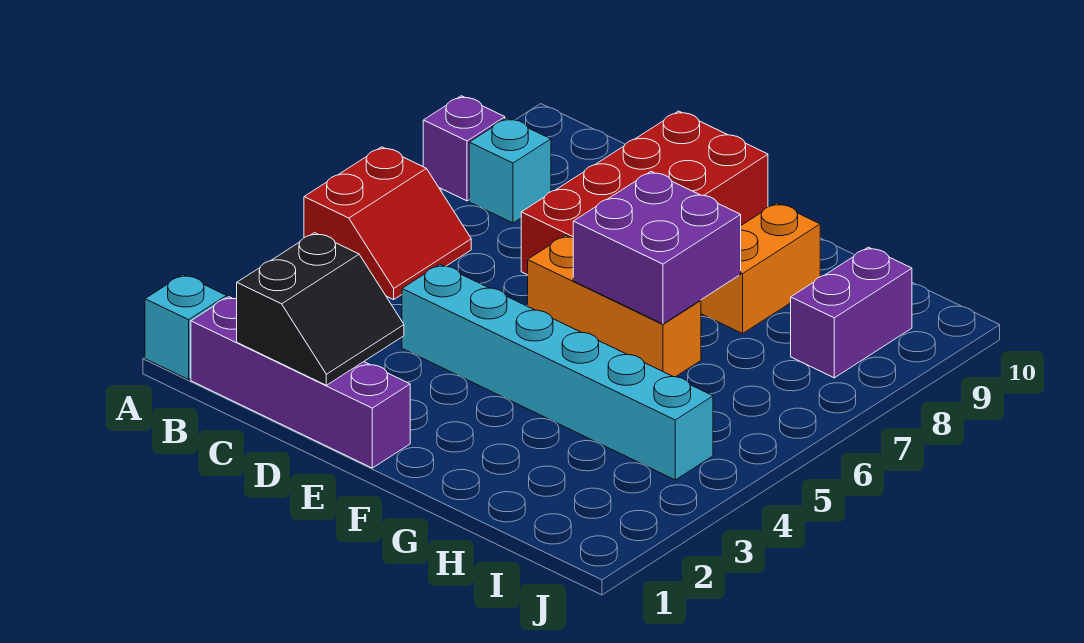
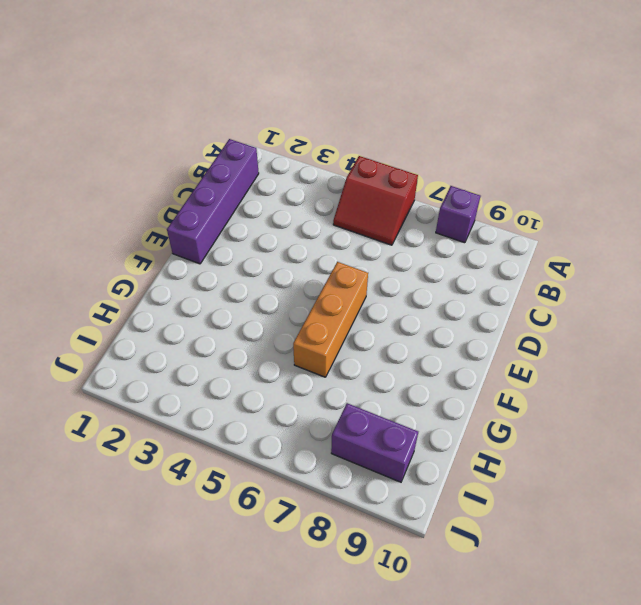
none -> cyan brick A1 level 1
none -> cyan brick B8 level 1
none -> cyan brick D4:I4 level 1

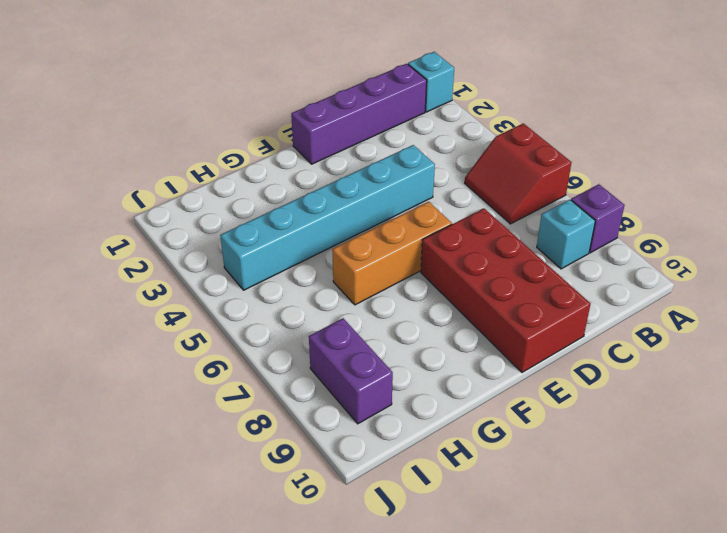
none -> orange brick G8:G9 level 1
none -> black slope C1:D2 level 2 top C
none -> purple brick F6:G7 level 2

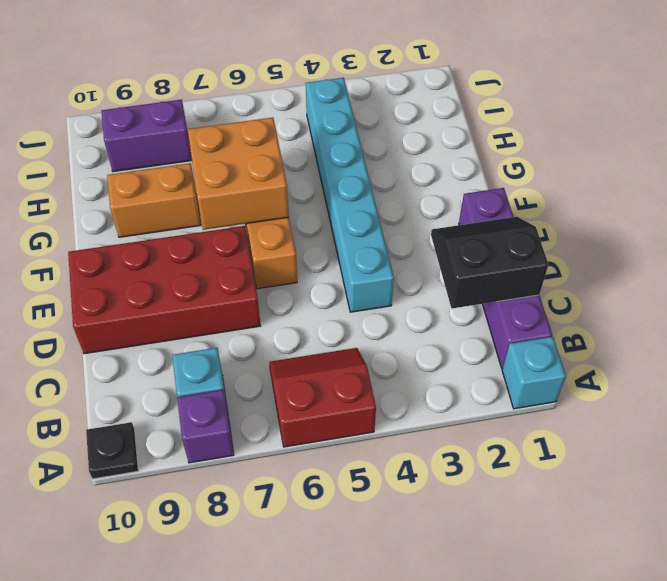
black plate A10 level 1 -> none
orange brick F6:G7 level 2 -> purple brick F6:G7 level 2

